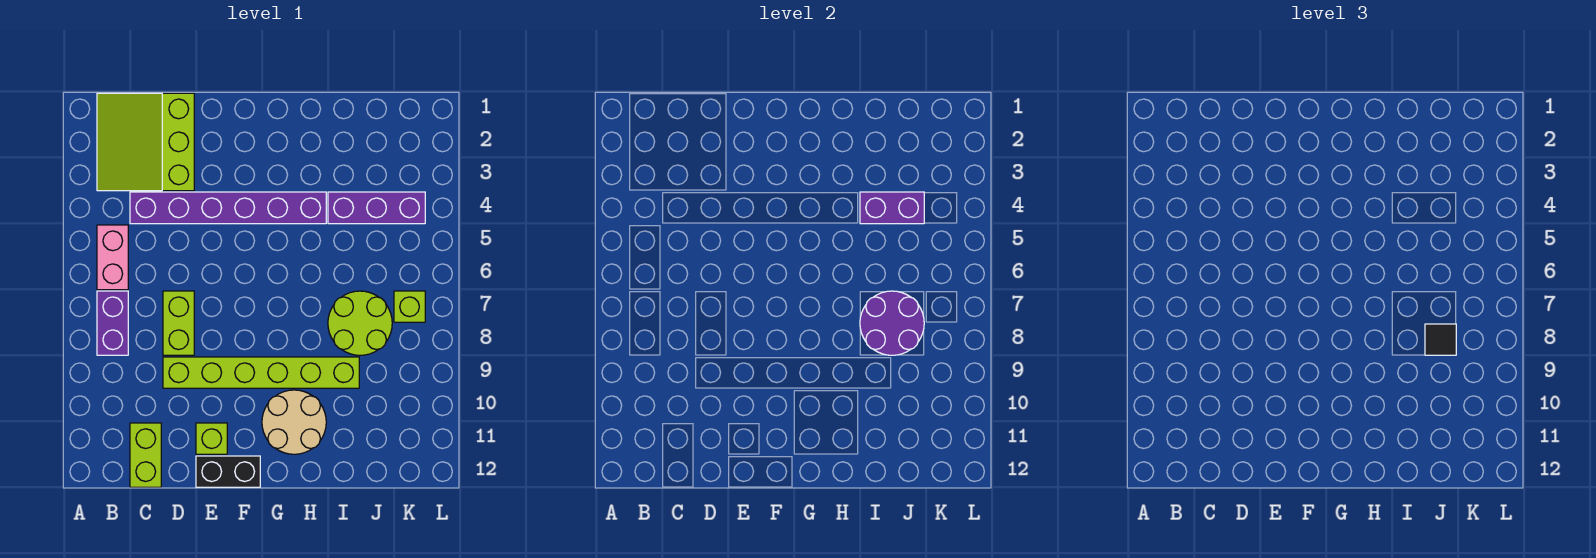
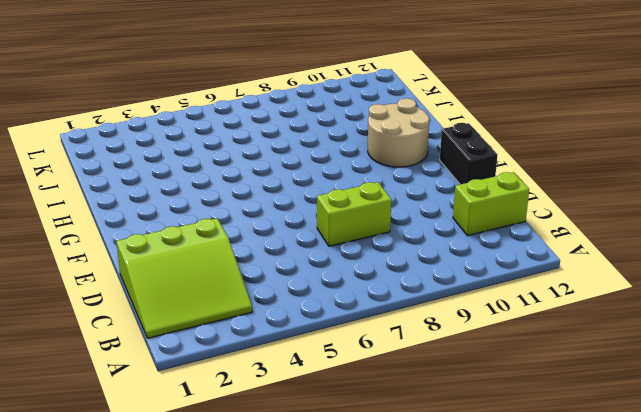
none -> pink brick B5:B6 level 1
none -> purple brick B7:B8 level 1
none -> purple brick C4:H4 level 1

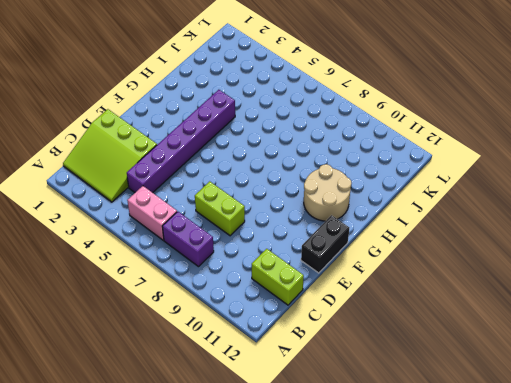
none -> lime brick D9:I9 level 1
none -> lime brick E11 level 1
none -> purple brick I4:K4 level 1

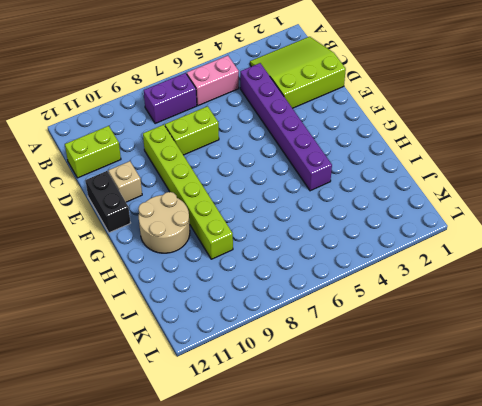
tan brick E11 level 1 -> lime brick E11 level 1
none -> purple brick I4:K4 level 1
none -> lime round brick I7:J8 level 1
none -> lime brick K7 level 1

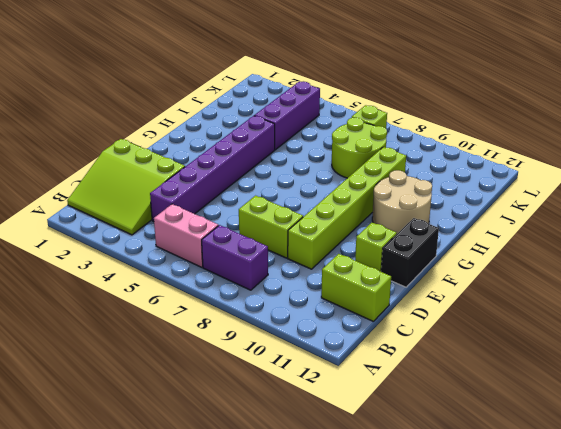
none -> purple brick I4:J4 level 2
none -> purple round brick I7:J8 level 2
none -> black tile J8 level 3

